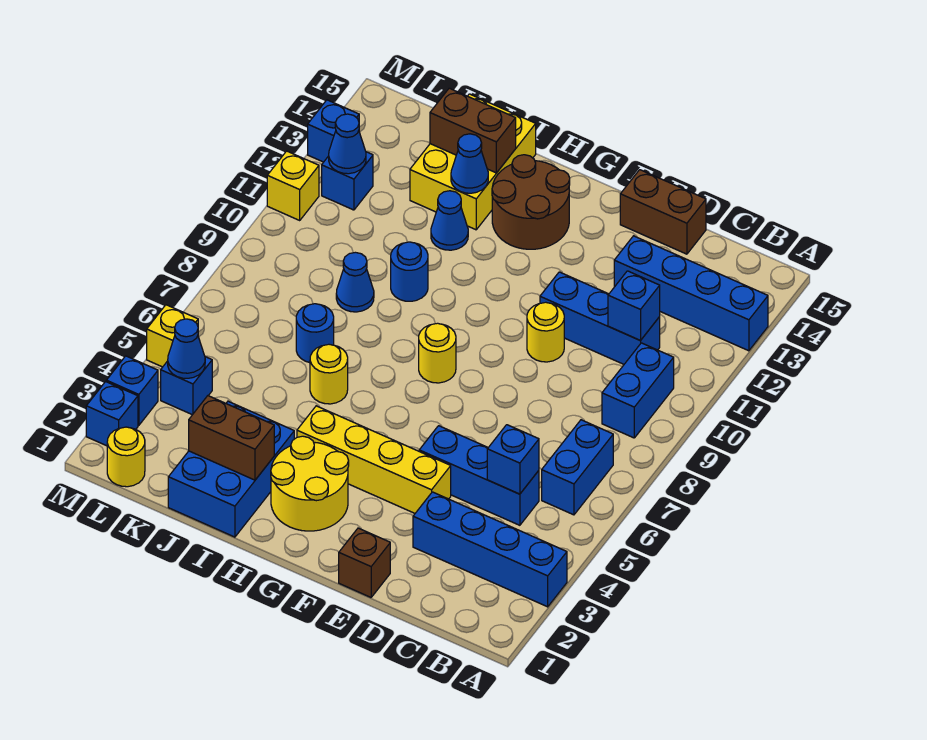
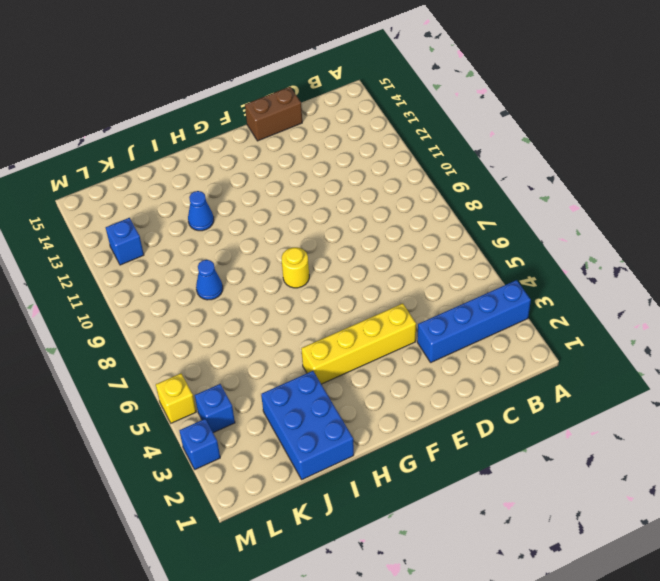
none -> blue brick A13:D13 level 1
none -> blue brick B6:B7 level 1
none -> blue brick B9:B10 level 1
none -> blue brick C5:E5 level 1

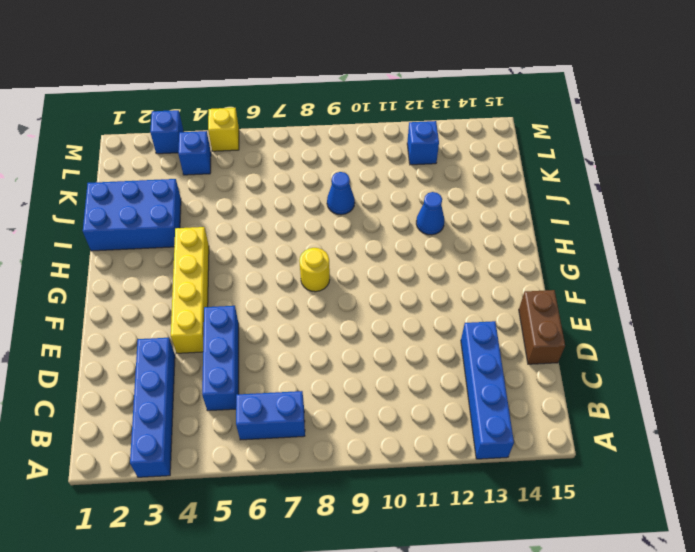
none -> blue brick B9:B10 level 1
none -> blue brick C11:E11 level 1
none -> brown brick E1 level 1
none -> yellow round brick E10 level 1

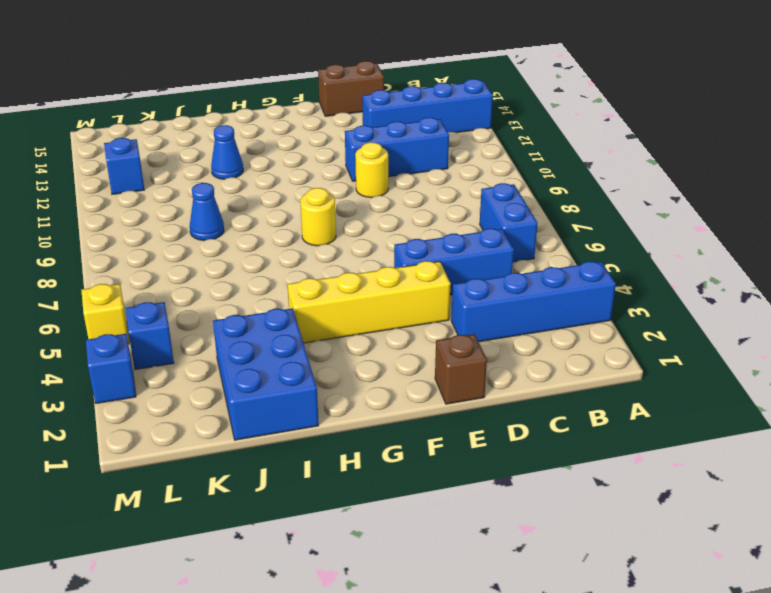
none -> blue brick B9:B10 level 1
none -> yellow round brick G2:H3 level 1
none -> brown round brick G13:H14 level 1
none -> yellow round brick I6 level 1

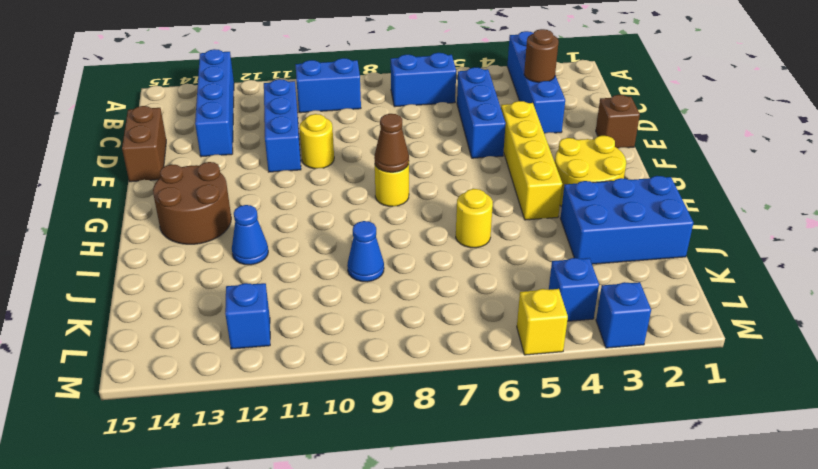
brown round brick C3 level 2 -> none
brown cone G8 level 2 -> none
none -> blue round brick I10 level 1
none -> yellow brick I13:J15 level 1
none -> blue round brick J7 level 1
none -> yellow round brick L1 level 1

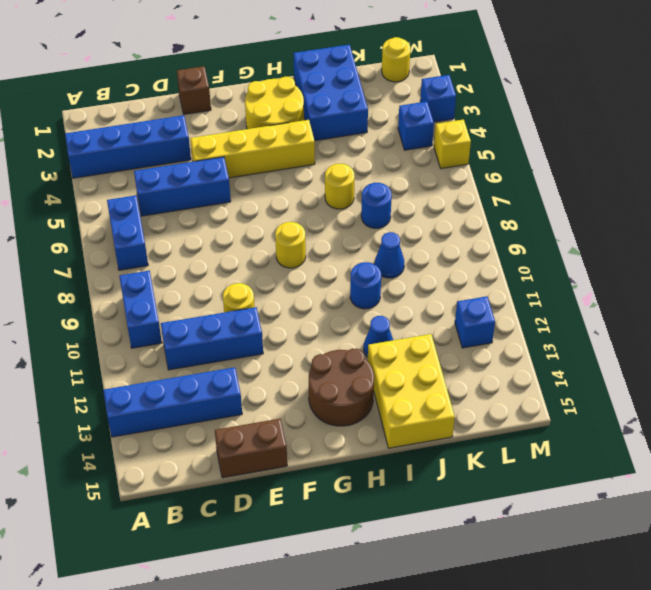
none -> blue brick M2 level 1
none -> yellow brick M11 level 1
none -> blue brick M13 level 1
none -> blue brick C5 level 2

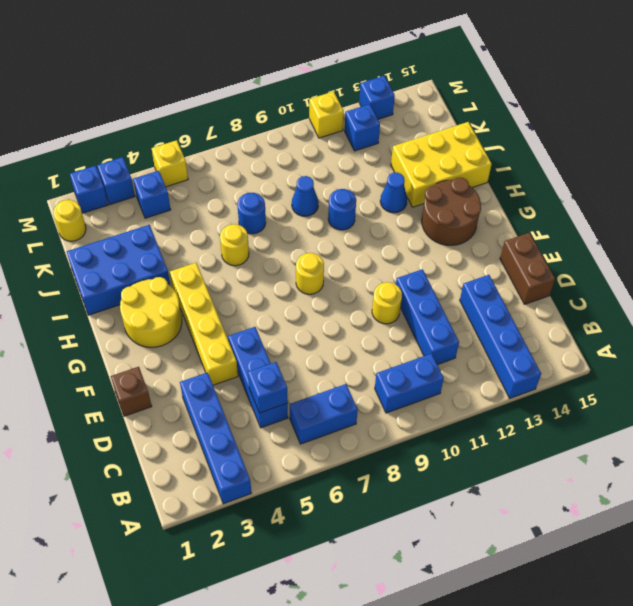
none -> blue brick C11 level 2
none -> brown brick I2:J2 level 2
none -> blue cone I13 level 2
none -> brown brick I14:J14 level 2

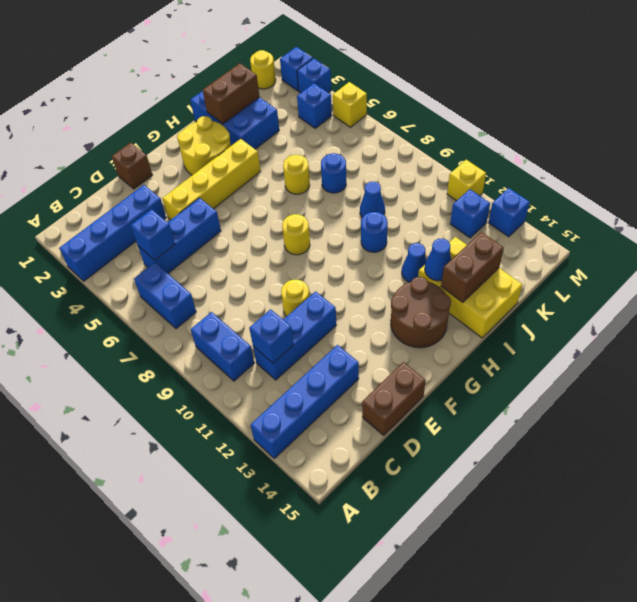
none -> blue cone L4 level 2
none -> blue cone L12 level 2

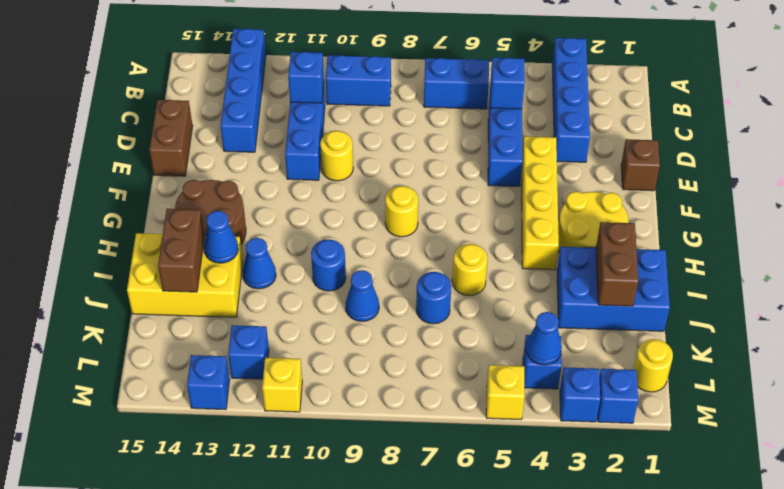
none -> blue cone L12 level 2

